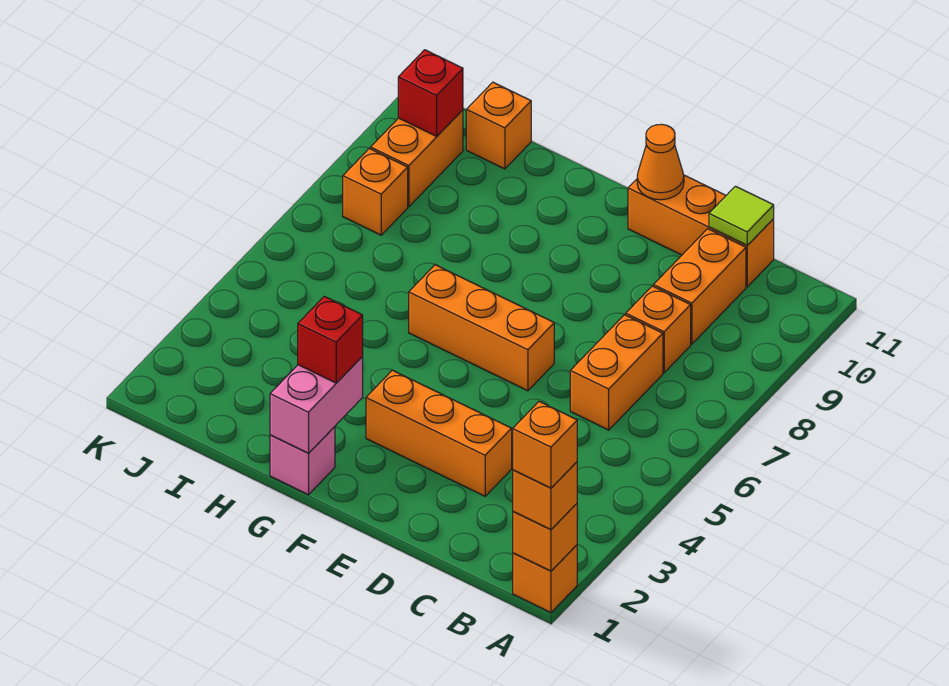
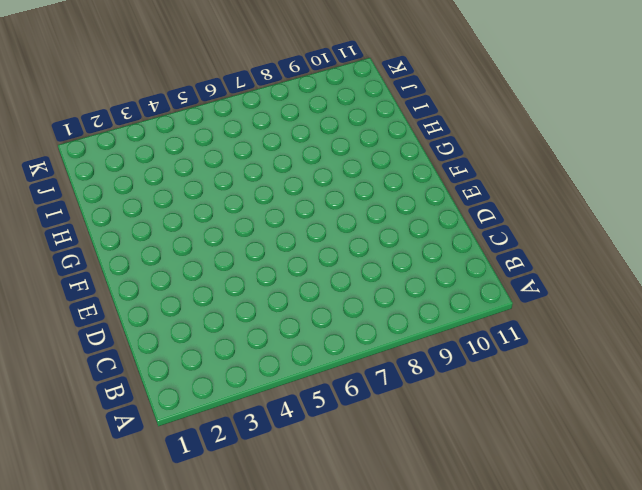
none -> orange brick A1 level 1
none -> orange brick C6:C7 level 1
none -> orange brick C8 level 1

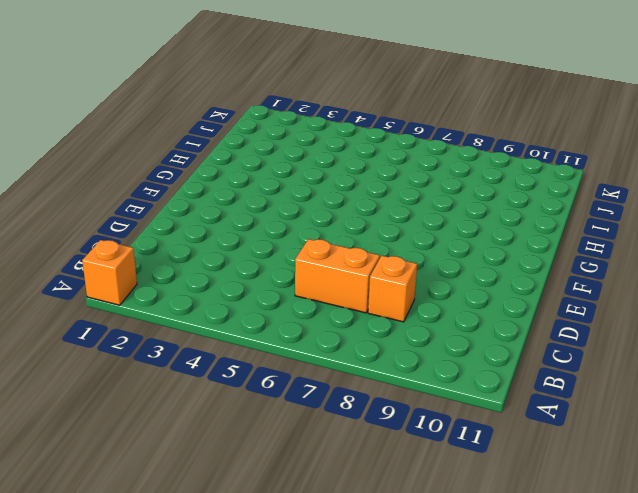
none -> orange brick C9:C10 level 1
none -> orange brick C11:E11 level 1
none -> orange brick D3:F3 level 1

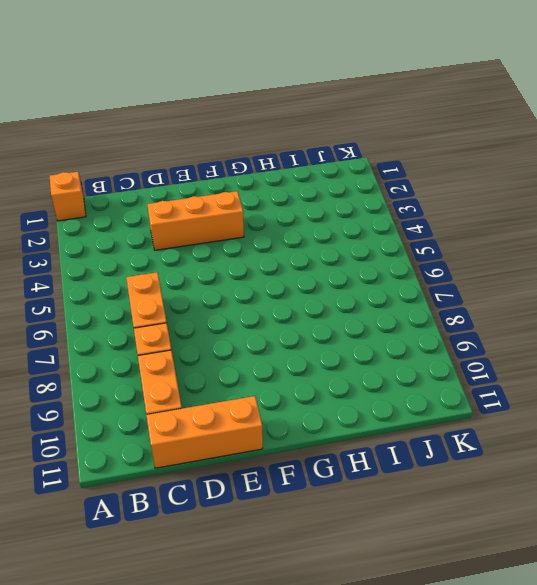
none -> orange brick E6:G6 level 1
none -> pink brick G1 level 1
none -> orange brick I11 level 1

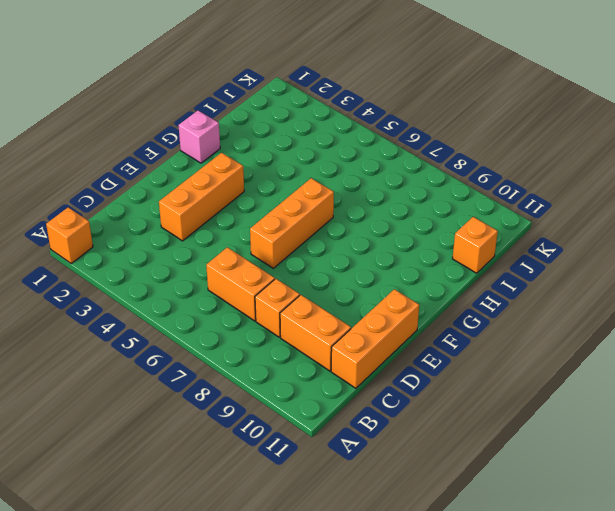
none -> orange brick J8 level 1
none -> orange brick J9:J10 level 1
none -> orange brick A1 level 2

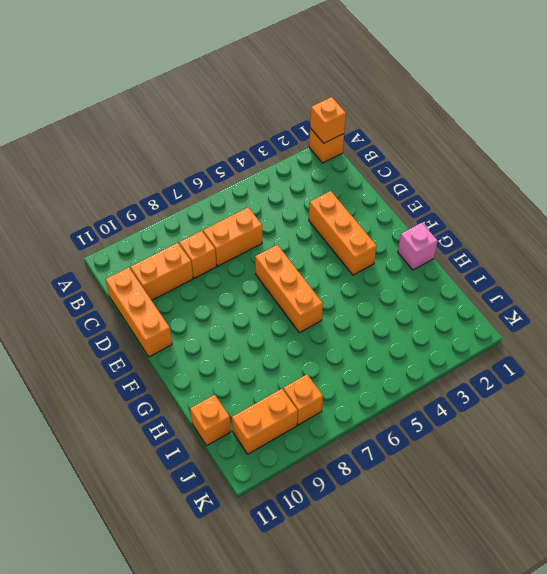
none -> lime tile C11 level 2
none -> orange cone E11 level 2
none -> pink brick G1:G2 level 2

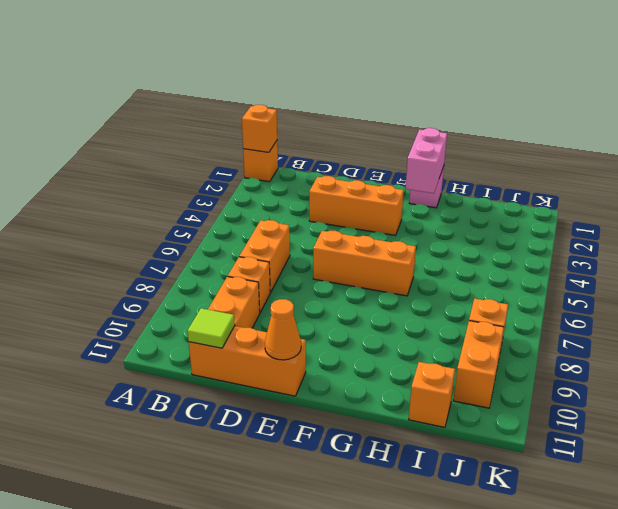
none -> red brick J10 level 2
none -> orange brick A1 level 3
none -> red brick G2 level 3

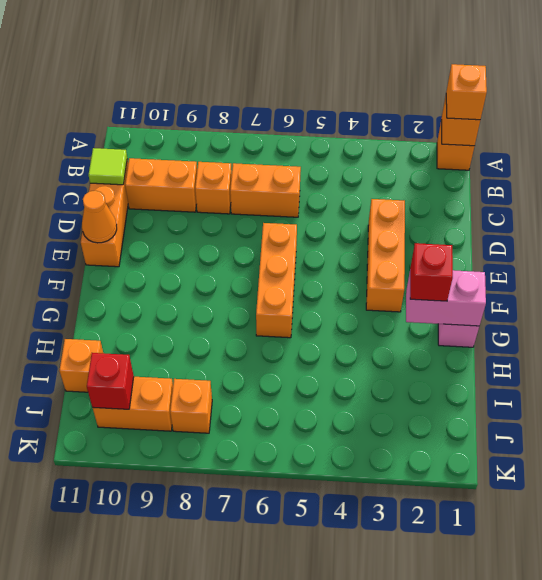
none -> orange brick A1 level 4

